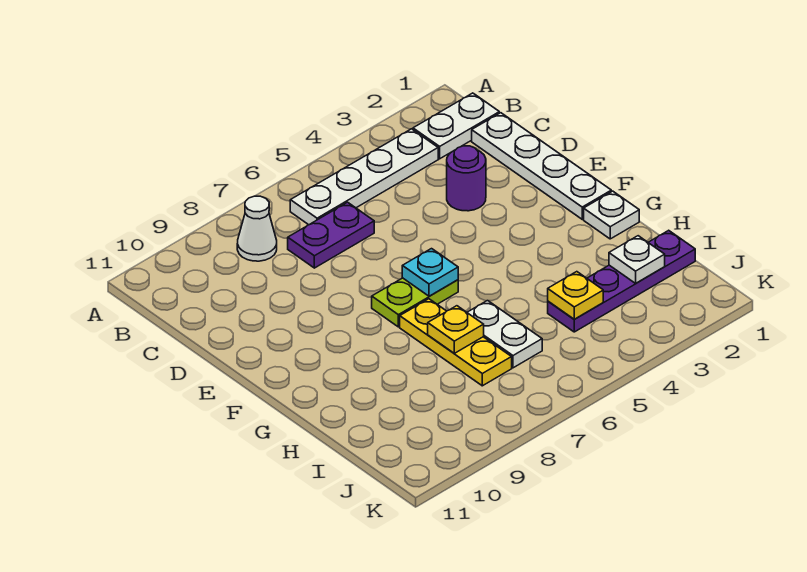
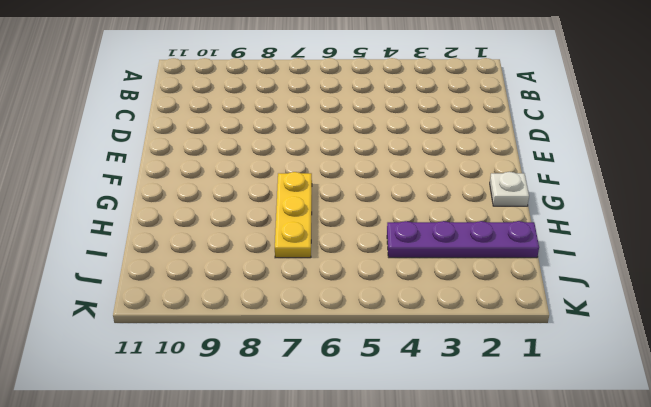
none -> white plate B1:B2 level 1
none -> white plate B3:B6 level 1
none -> white cone B8 level 1

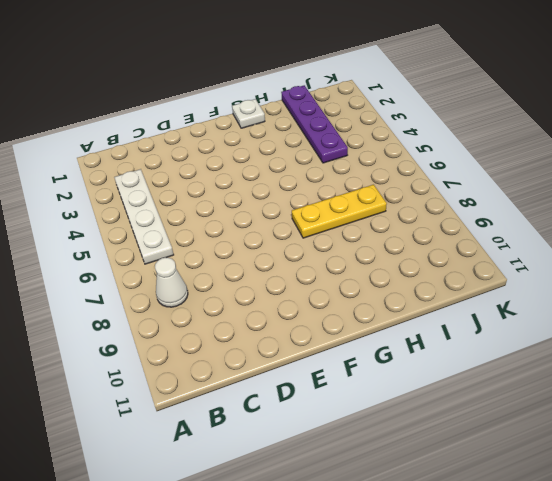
none -> white plate B1:B2 level 1
none -> white plate C1:F1 level 1
none -> purple plate C6:C7 level 1

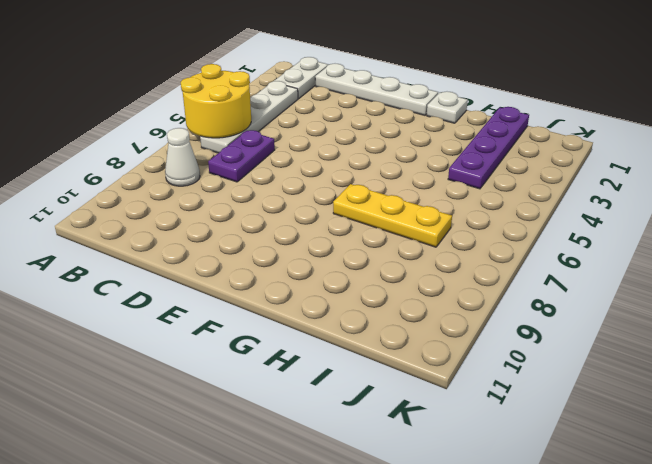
yellow round brick A5:B6 level 2 -> none
none -> purple round brick D3 level 1
none -> lime plate F6:F7 level 1
none -> white plate H6:I6 level 1

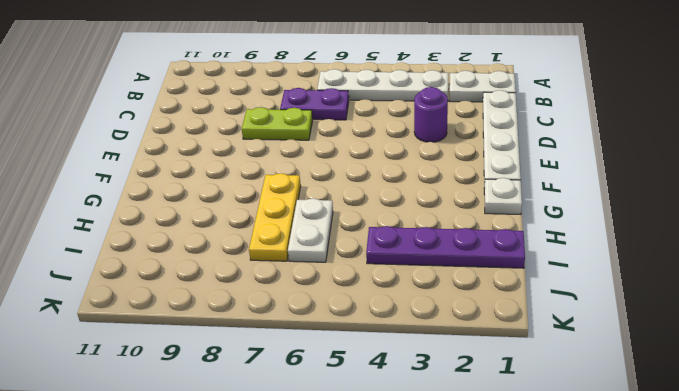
lime plate D7:D8 level 1 -> lime plate F6:F7 level 1
none -> white cone B8 level 1
none -> cyan plate F6 level 2
none -> yellow plate H7 level 2

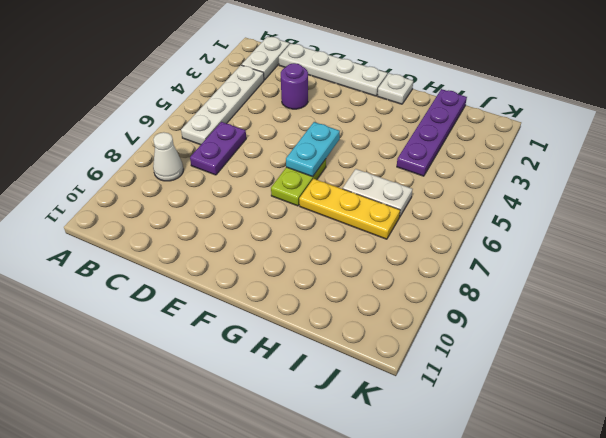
cyan plate F5:F6 level 2 -> cyan plate F6 level 2
none -> yellow plate H7 level 2
none -> white plate I2 level 2
none -> yellow plate I4 level 2

